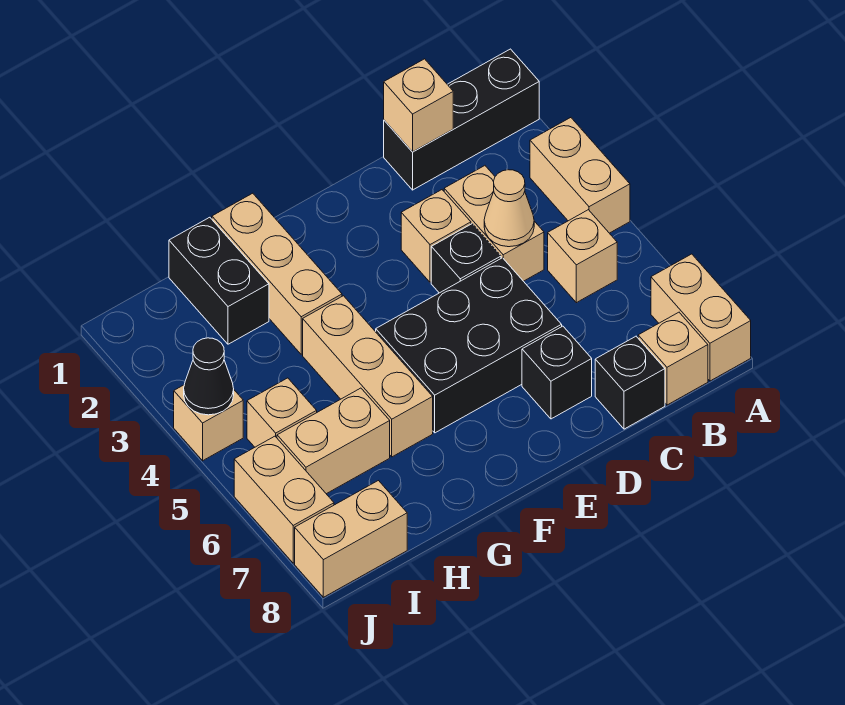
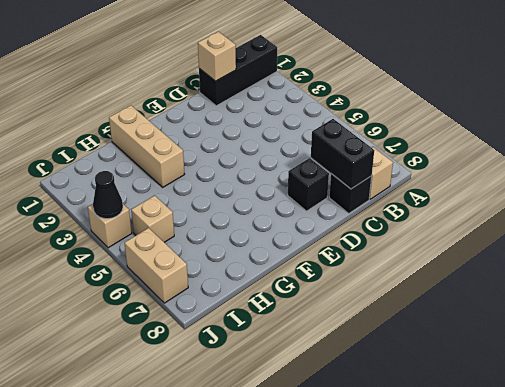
black brick C7:C8 level 2 -> black brick H1:H2 level 1
none -> tan brick A3:A4 level 1
none -> tan brick A7:A8 level 1
none -> tan brick B5 level 1

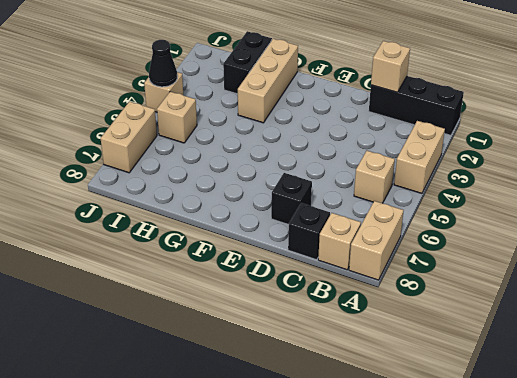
none -> tan brick C3:C4 level 1
none -> tan brick D3 level 1
none -> black brick D4 level 1

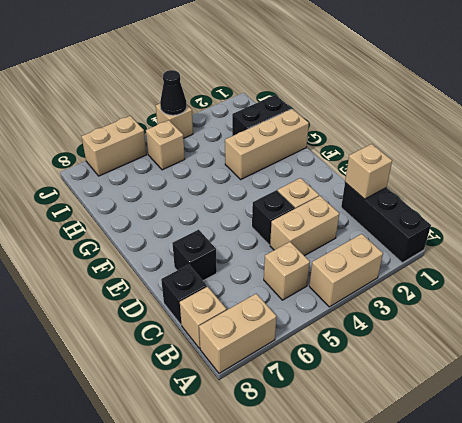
none -> black brick D5:F6 level 1
none -> tan brick G4:G6 level 1
none -> tan brick H6:I6 level 1

